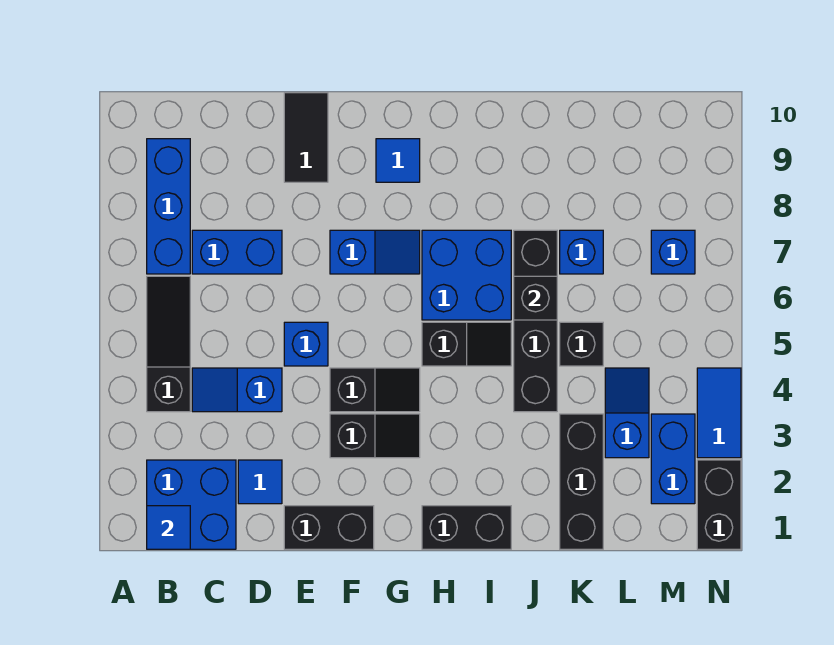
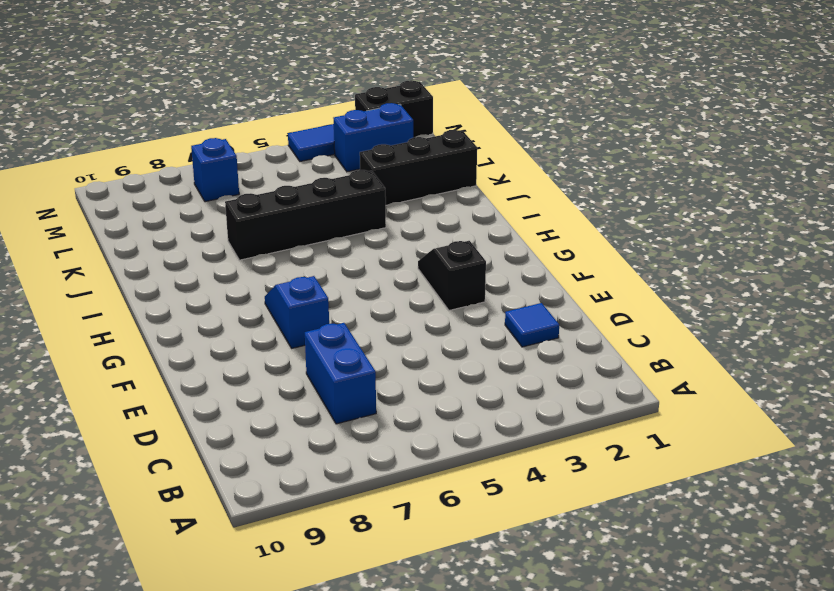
none -> blue brick B1:C2 level 1
none -> black slope B4:B6 level 1 top 4
none -> blue brick B7:B9 level 1

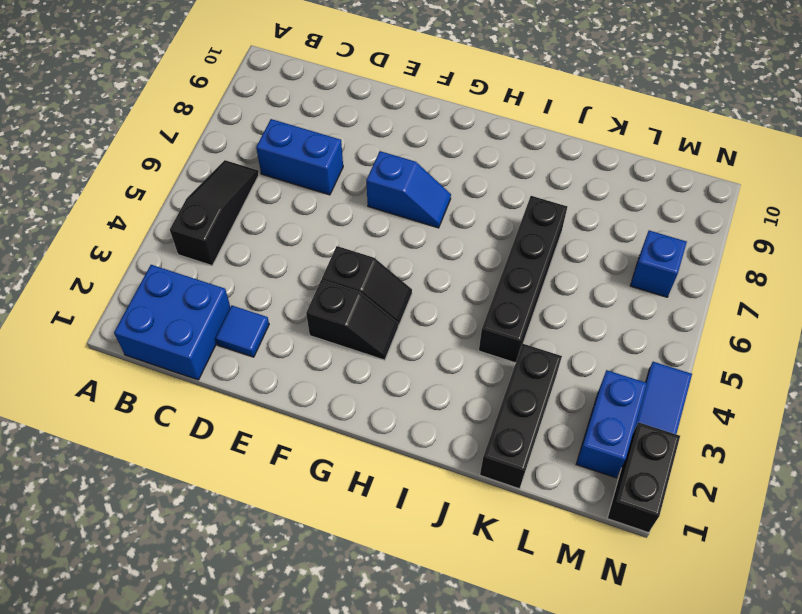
none -> blue brick B7:B9 level 1
none -> blue slope C4:D4 level 1 top D
none -> black brick E1:F1 level 1

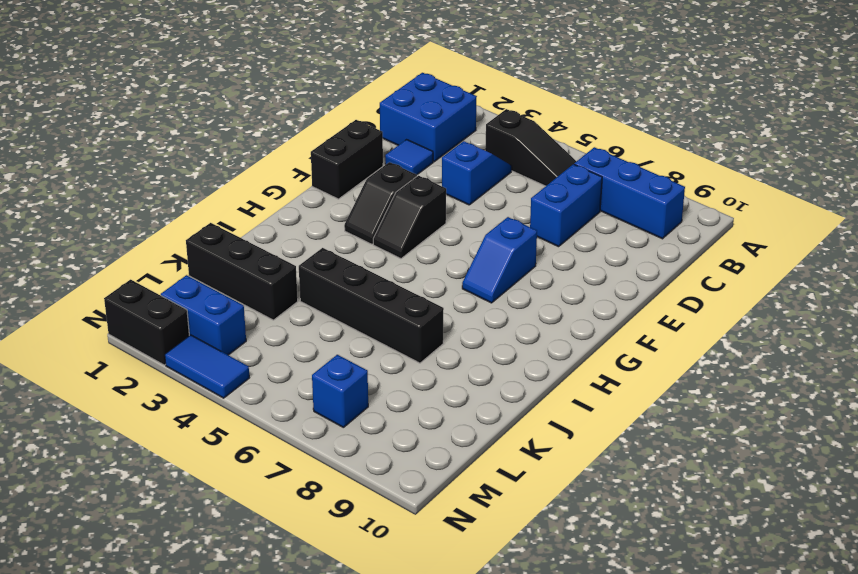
none -> blue brick E5 level 1
none -> black tile E9:E10 level 1
none -> blue tile G9 level 1

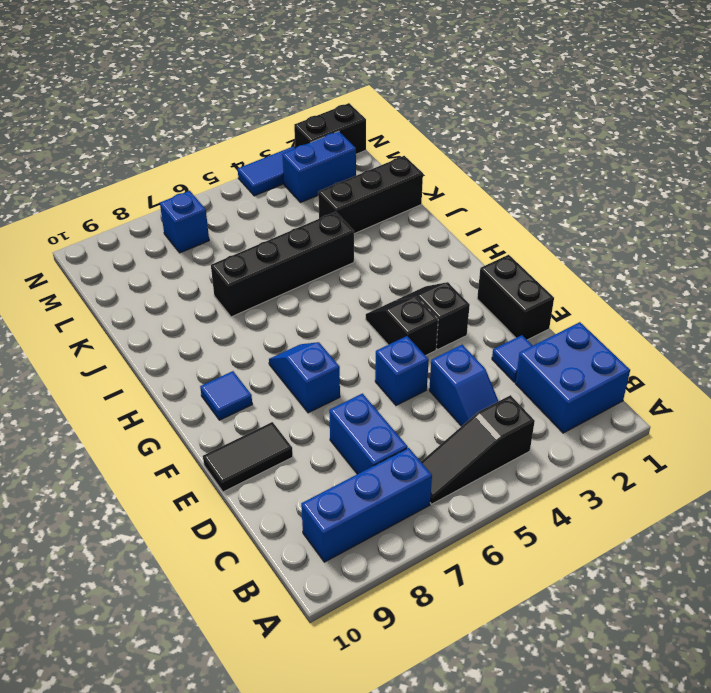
none -> black brick H1:I1 level 1
none -> black slope H5:I5 level 1 top H
none -> blue brick H6:I7 level 1

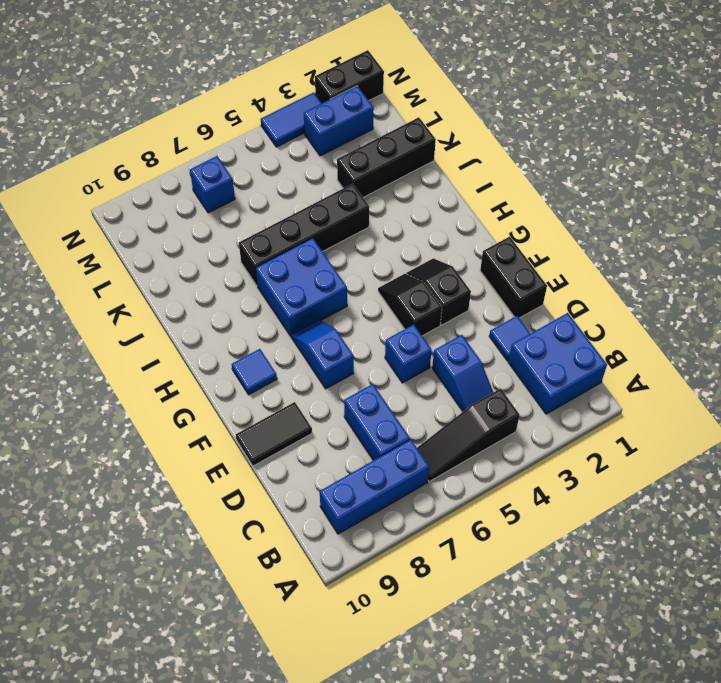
none -> black brick H1:I1 level 1
none -> black slope H5:I5 level 1 top H
none -> black brick K5 level 1

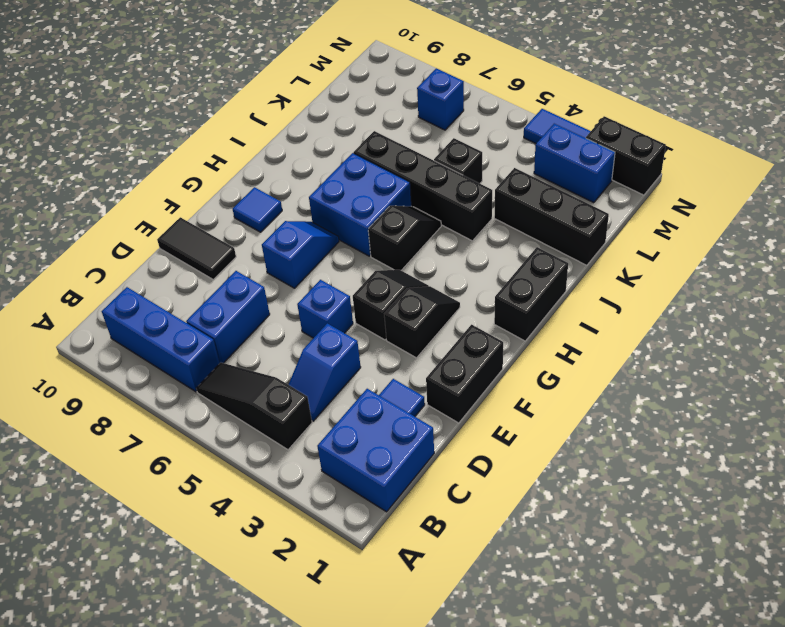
none -> blue brick K7 level 1
none -> blue slope L3:L4 level 1 top 3
none -> blue tile B1 level 2

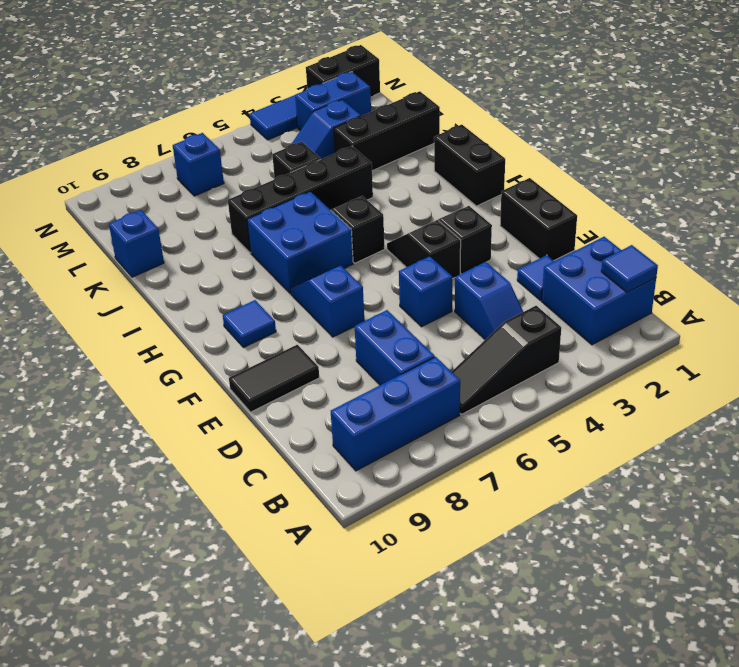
blue brick K10 level 1 -> blue brick K7 level 1
none -> black brick J6 level 2

